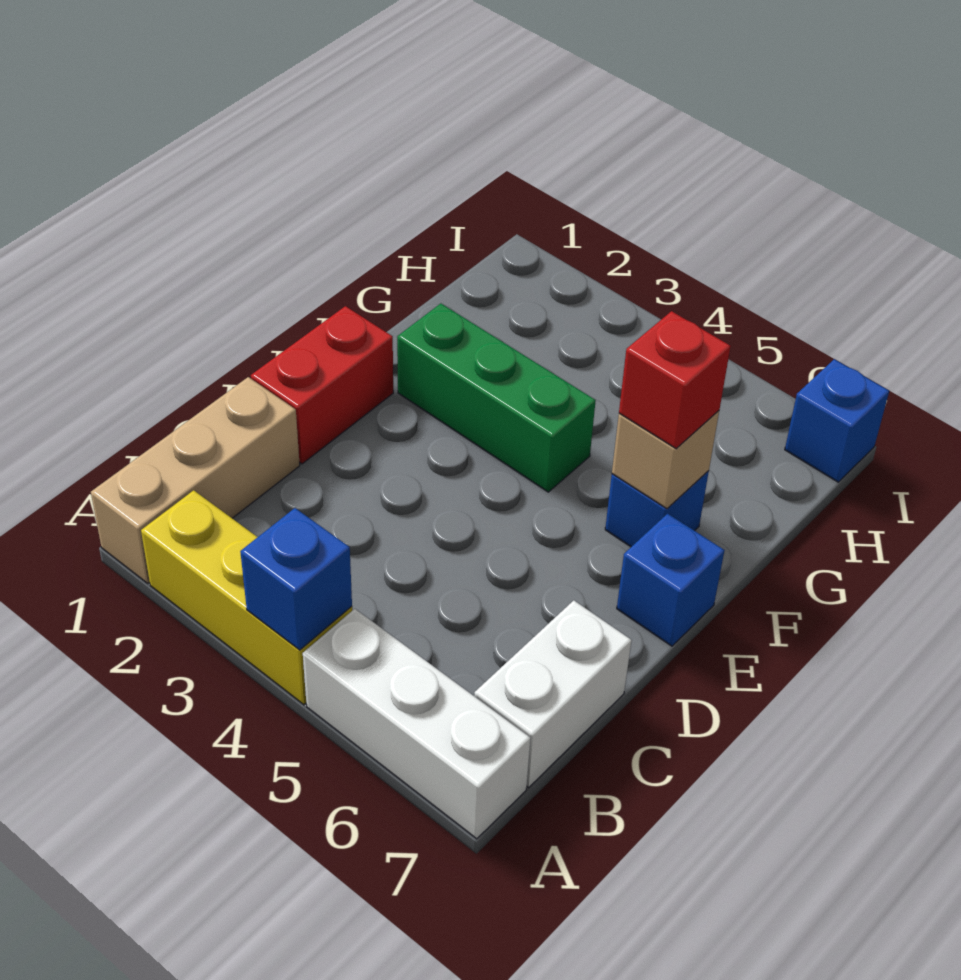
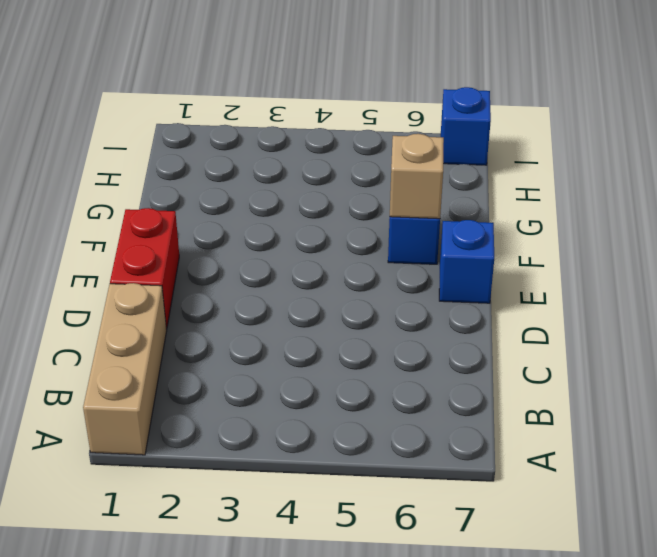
none -> yellow brick A2:A4 level 1
none -> white brick A5:A7 level 1
none -> white brick B7:C7 level 1

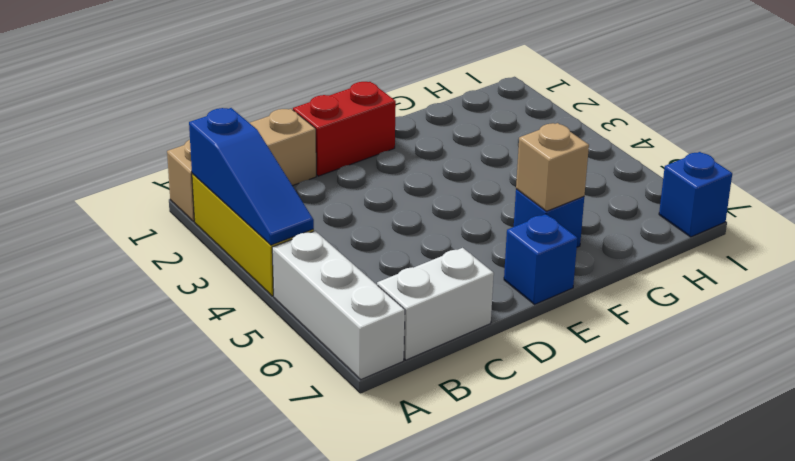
blue slope A2:A4 level 2 top 2 -> blue brick A4 level 2
none -> green brick F2:F4 level 1
none -> red brick F6 level 3

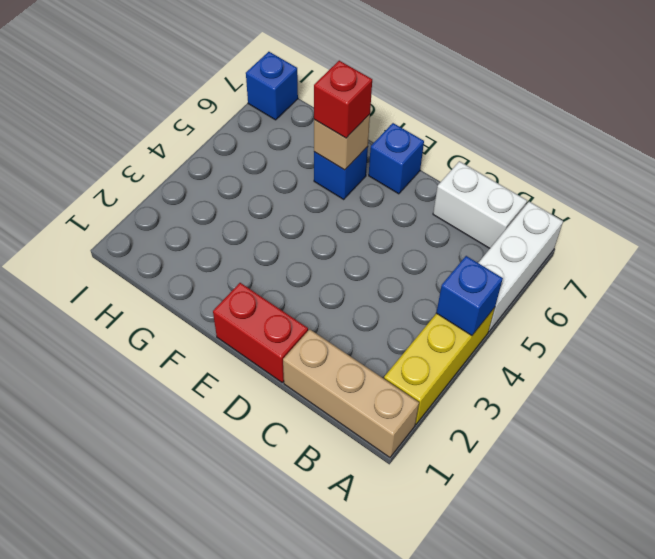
none -> green brick F2:F4 level 1

